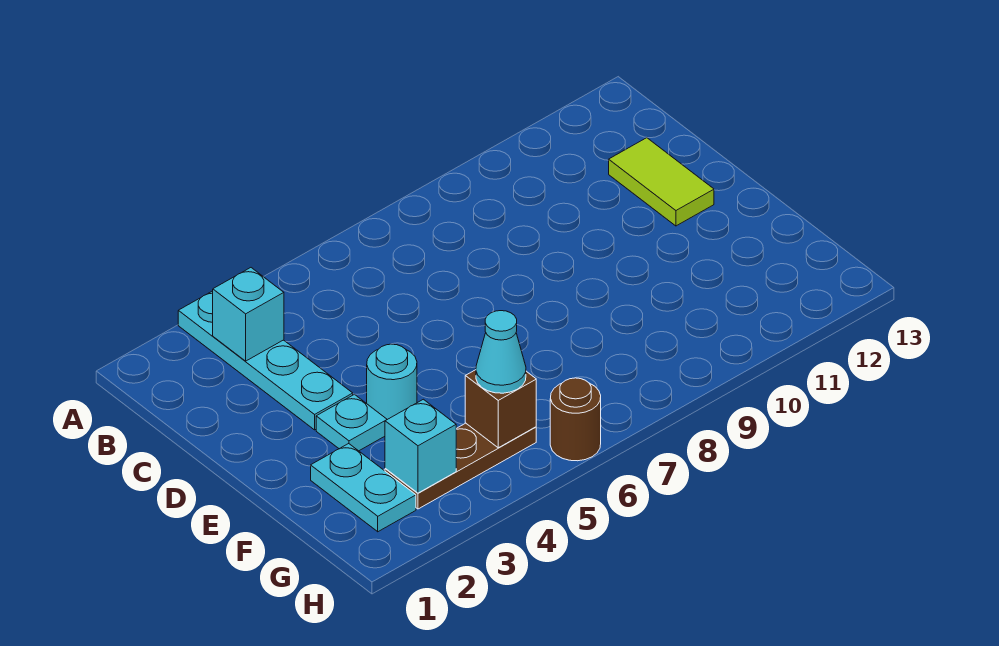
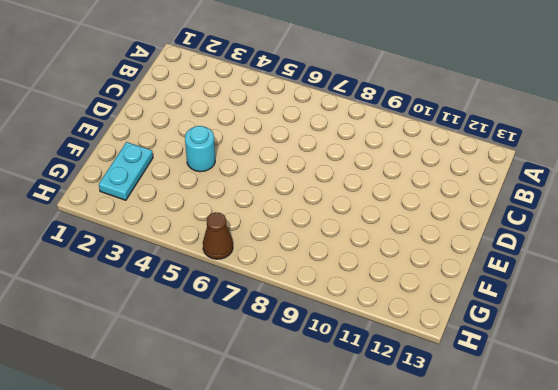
brown cone H6 level 1 -> brown round brick H6 level 1
none -> cyan plate A3:D3 level 1
none -> lime tile C12:D12 level 1

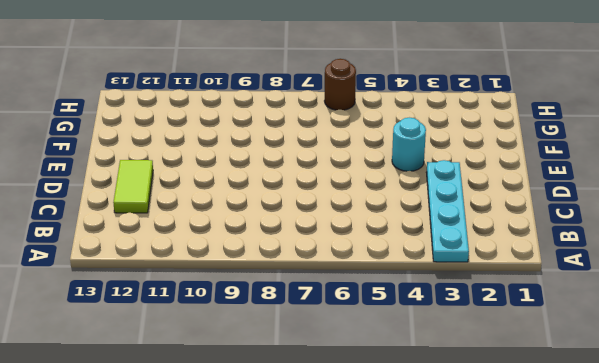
none -> cyan plate E3 level 1
none -> cyan plate F2:G2 level 1

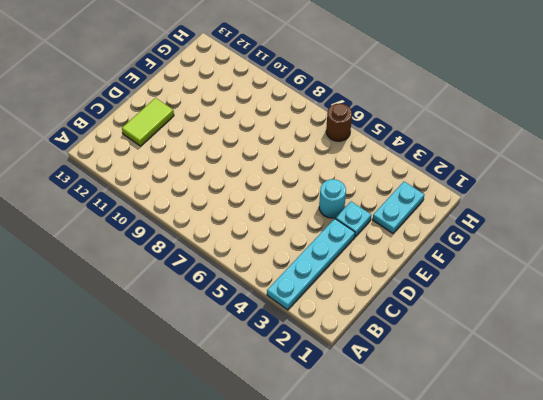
none -> brown plate G3:G5 level 1
none -> cyan brick B3 level 2

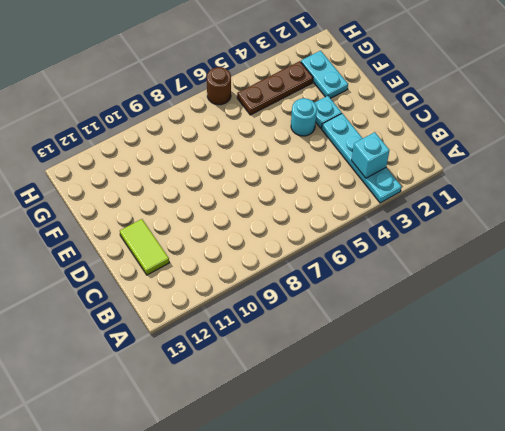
none -> cyan brick G3 level 2
none -> brown brick G5 level 2

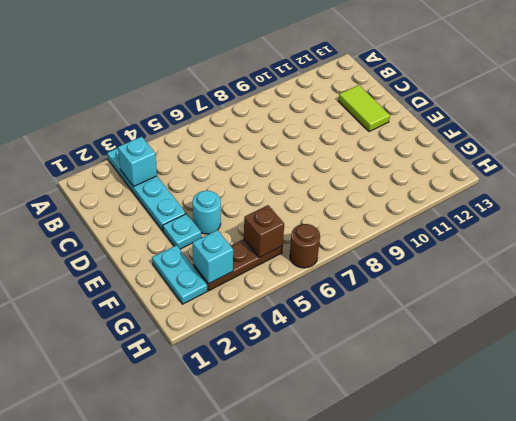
none -> cyan cone G5 level 3

